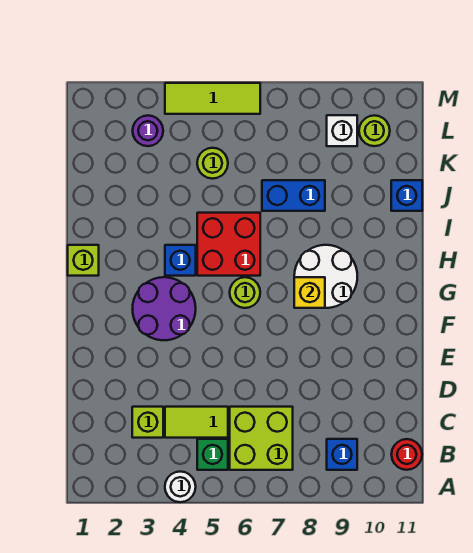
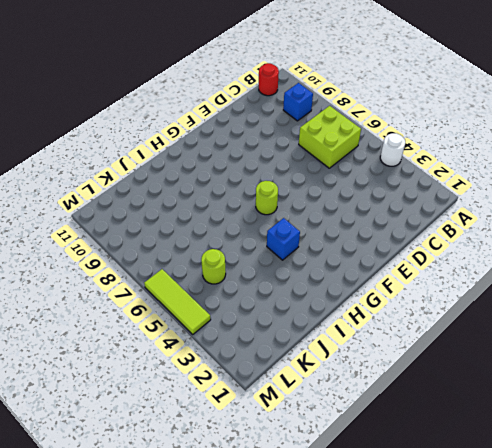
none -> green brick B5 level 1
none -> lime brick C3 level 1
none -> lime tile C4:C5 level 1

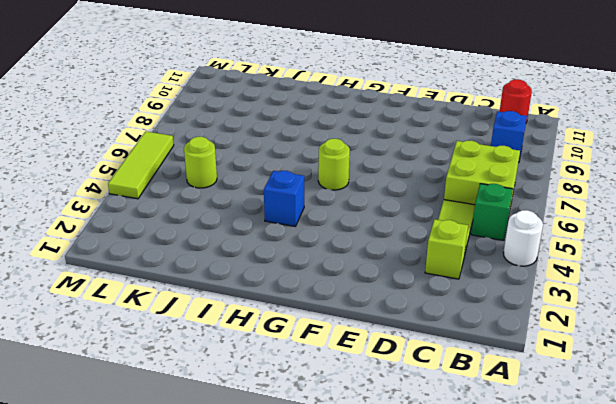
none -> purple round brick F3:G4 level 1
none -> white round brick G8:H9 level 1
none -> lime brick H1 level 1

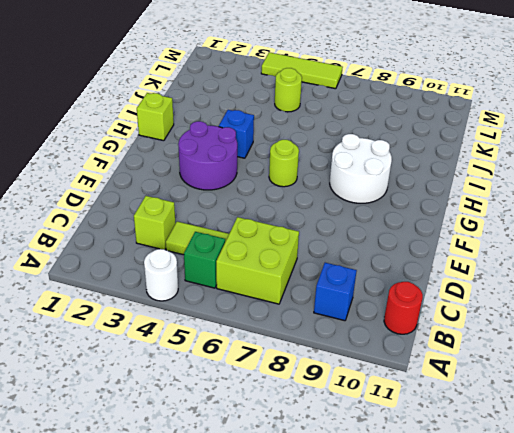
none -> red brick H5:I6 level 1
none -> blue brick J7:J8 level 1
none -> blue brick J11 level 1

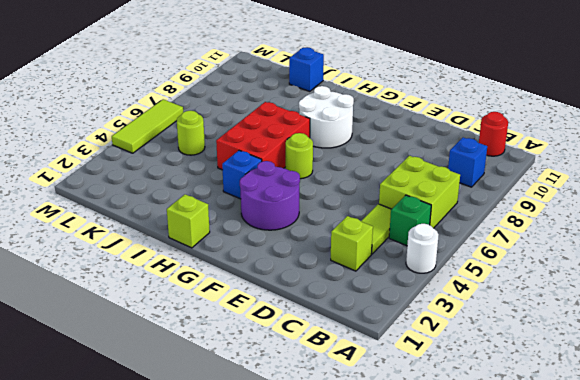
red brick H5:I7 level 1 -> red brick H5:I6 level 1
none -> blue brick J7:J8 level 1
none -> purple round brick L3 level 1
none -> white brick L9 level 1

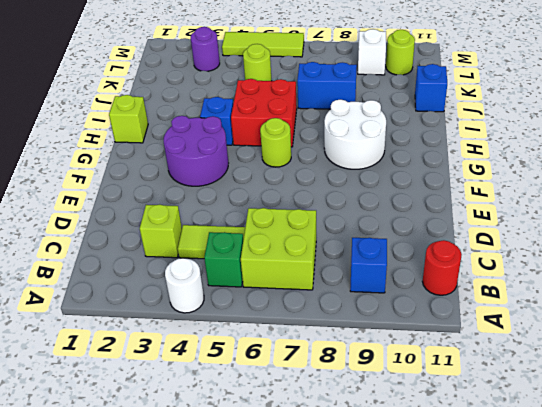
none -> yellow brick G8 level 2

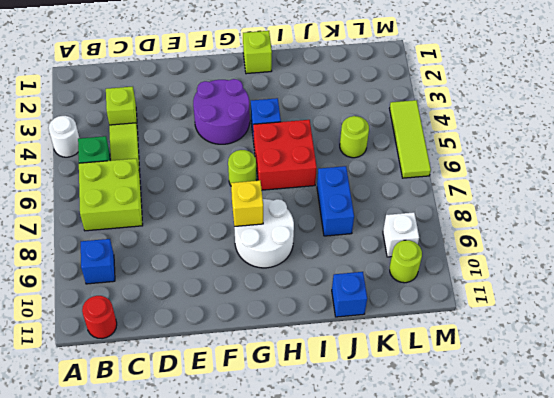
none -> purple round brick L3 level 1

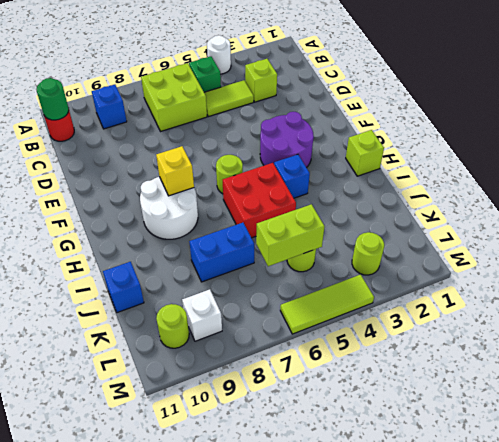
green round brick B11 level 2 -> none
lime brick K5:K6 level 2 -> none
lime round brick L3 level 1 -> purple round brick L3 level 1

